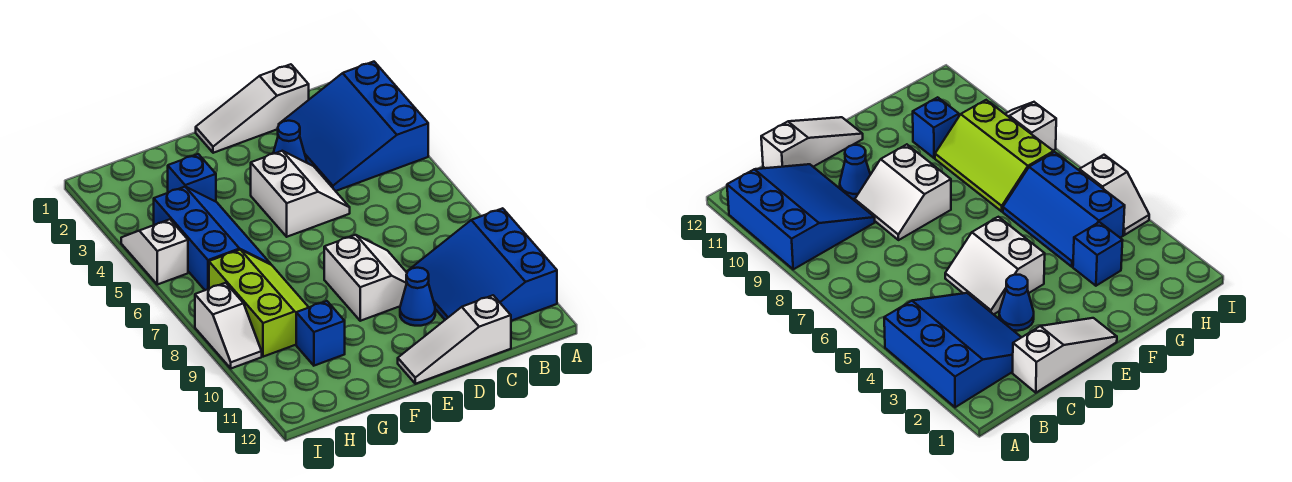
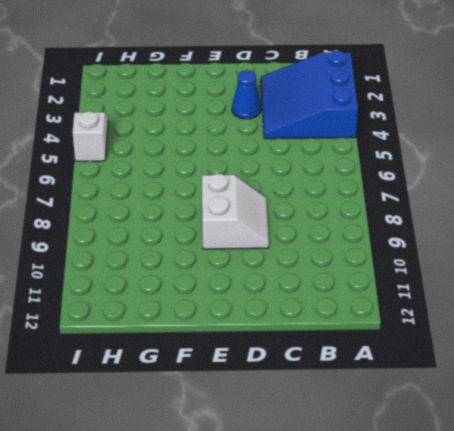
none -> blue slope A9:C11 level 1 top A
none -> white slope C1:E1 level 1 top C
none -> white slope C12:E12 level 1 top C

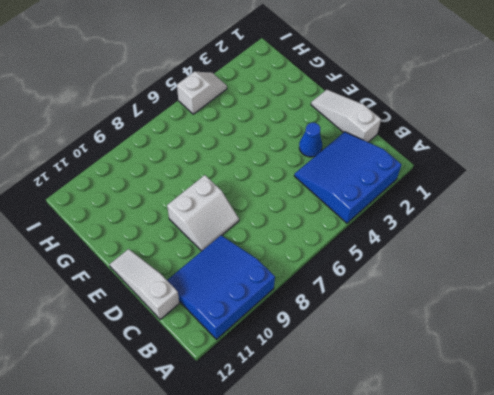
none -> white slope D4:E5 level 1 top E
none -> blue cone D10 level 1
none -> blue brick G3 level 1

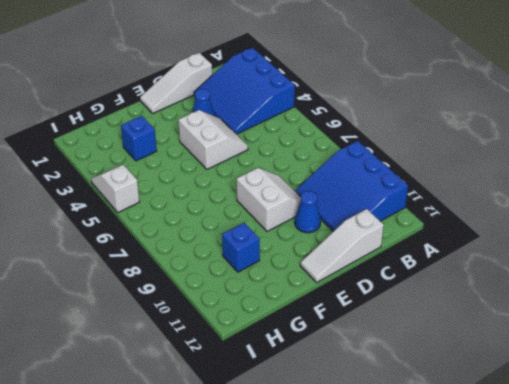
none -> blue slope G4:H6 level 1 top H
none -> lime slope G7:H9 level 1 top H
none -> white slope I8:I9 level 1 top 8

